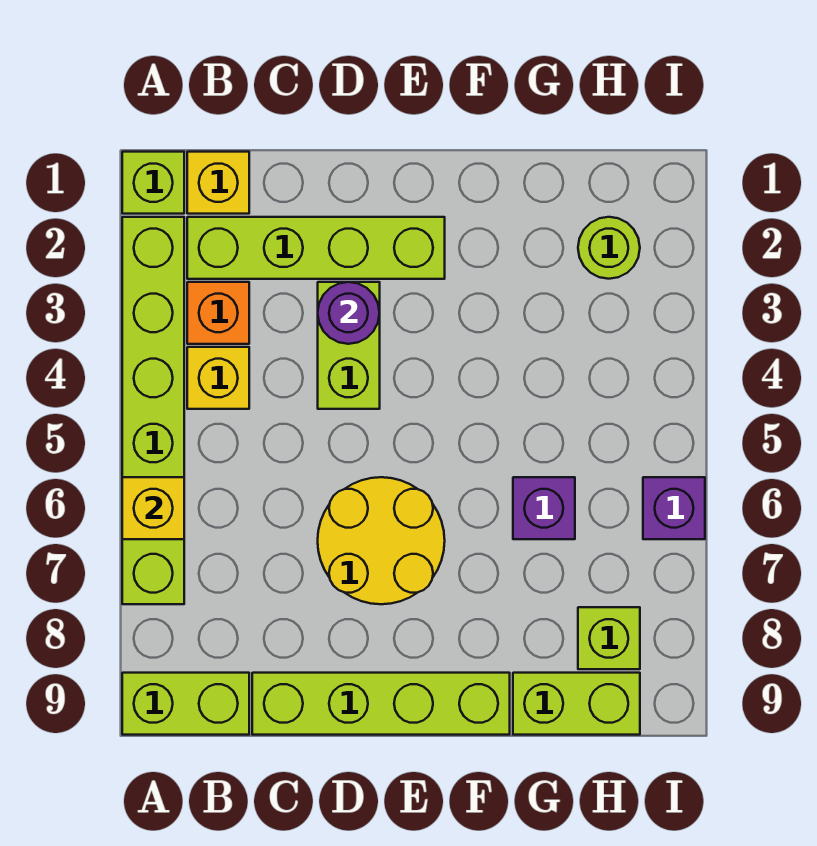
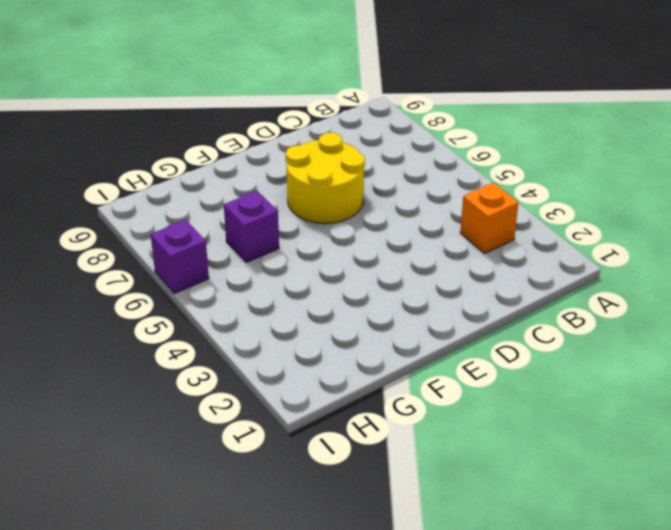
none -> lime brick A1 level 1
none -> lime brick A2:A7 level 1
none -> lime brick A9:B9 level 1

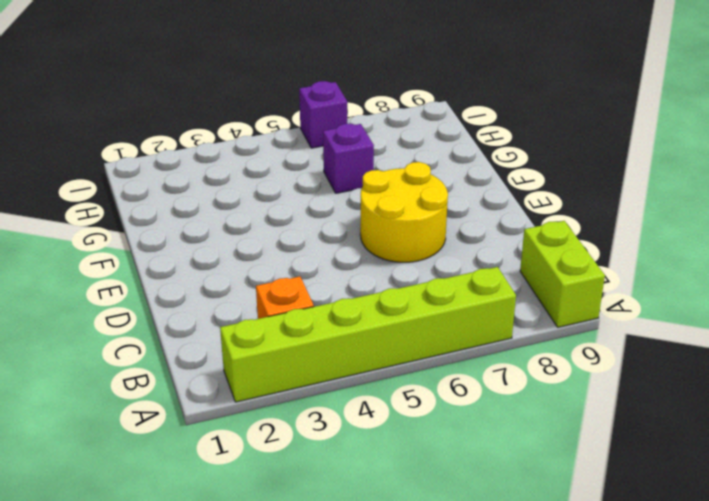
none -> lime brick A1 level 1
none -> yellow brick B1 level 1
none -> lime brick B2:E2 level 1

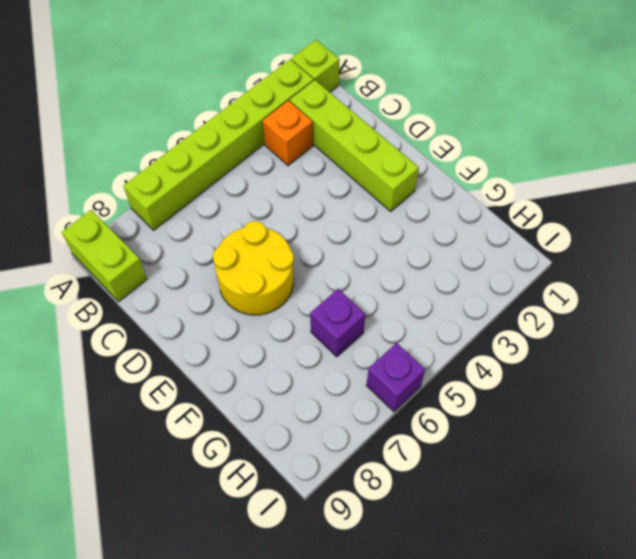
none -> yellow brick B1 level 1
none -> yellow brick B4 level 1
none -> lime brick C9:F9 level 1

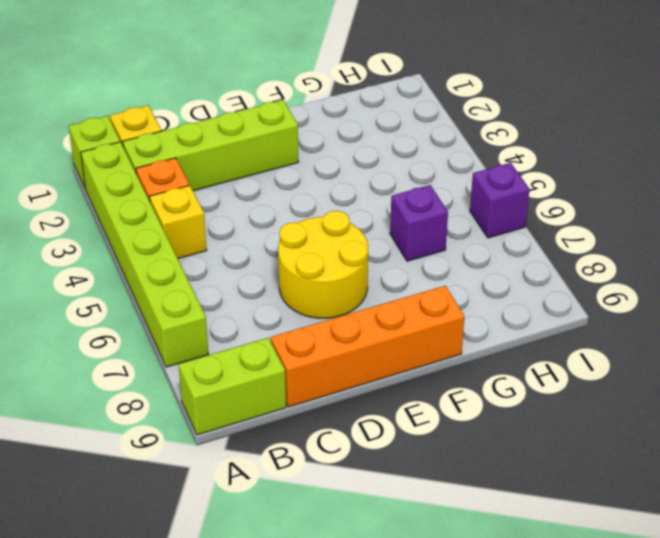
orange brick C9:F9 level 1 -> lime brick C9:F9 level 1
none -> lime brick D3:D4 level 1
none -> lime brick G9:H9 level 1
none -> lime round brick H2 level 1

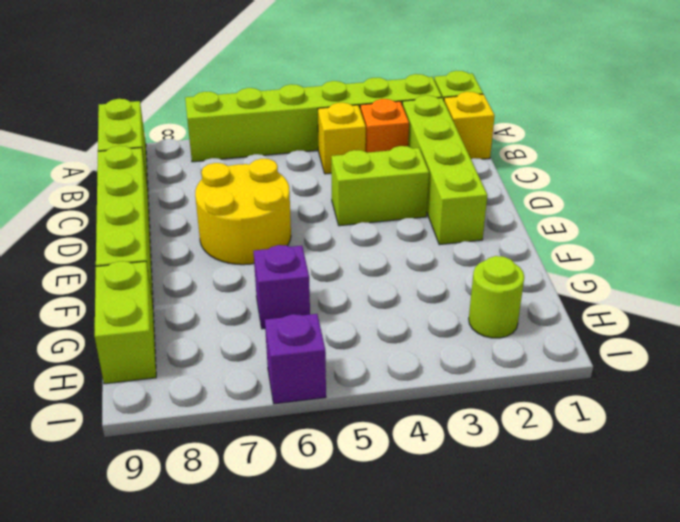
none -> lime brick H8 level 1
none -> yellow brick A6 level 2
none -> purple round brick D3 level 2

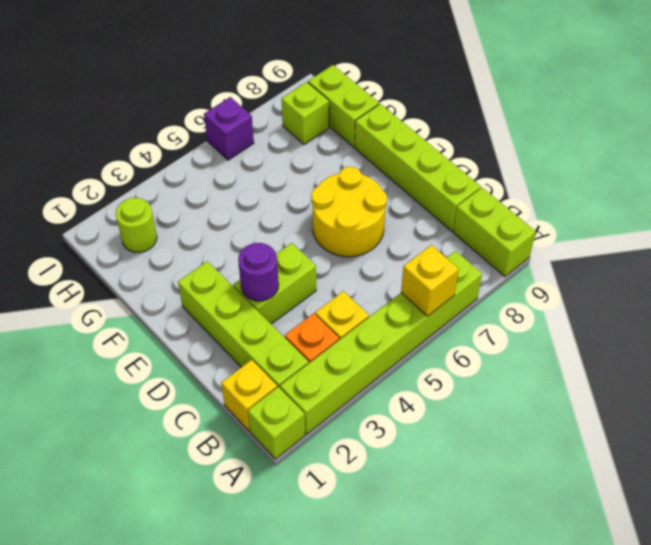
none -> purple brick G6 level 1

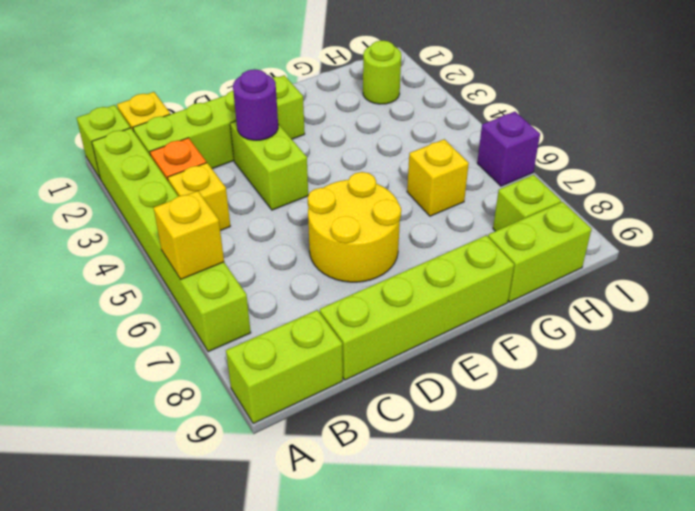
yellow brick G6 level 1 -> purple brick G6 level 1

